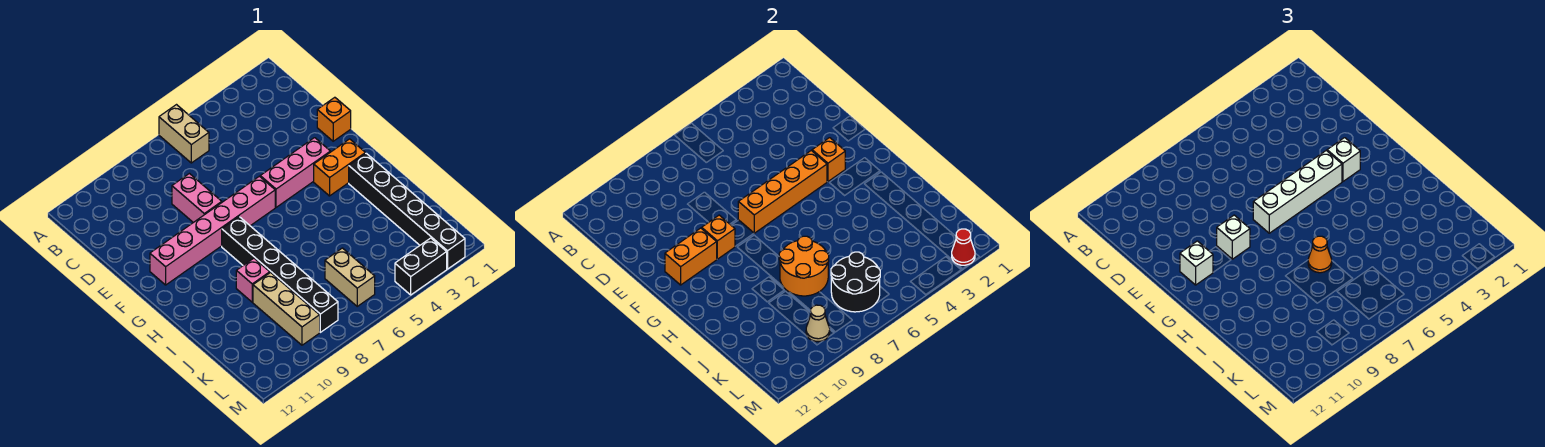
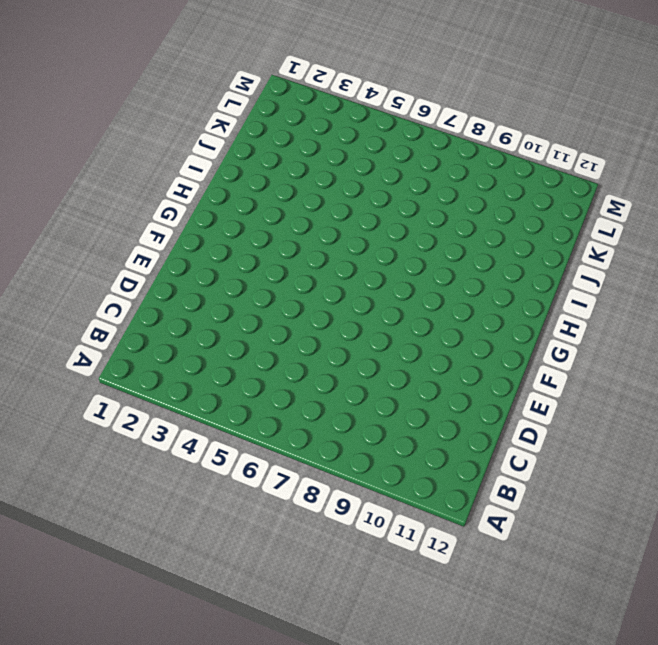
none -> tan brick A6:B6 level 1
none -> pink brick D8:E8 level 1
none -> orange brick E1 level 1

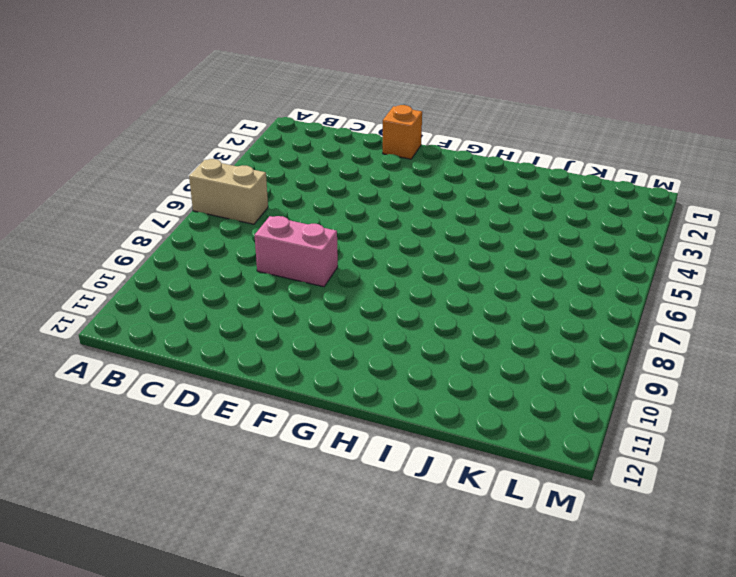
none -> pink brick F3:F5 level 1
none -> pink brick F6:F11 level 1
none -> orange brick G2:G3 level 1

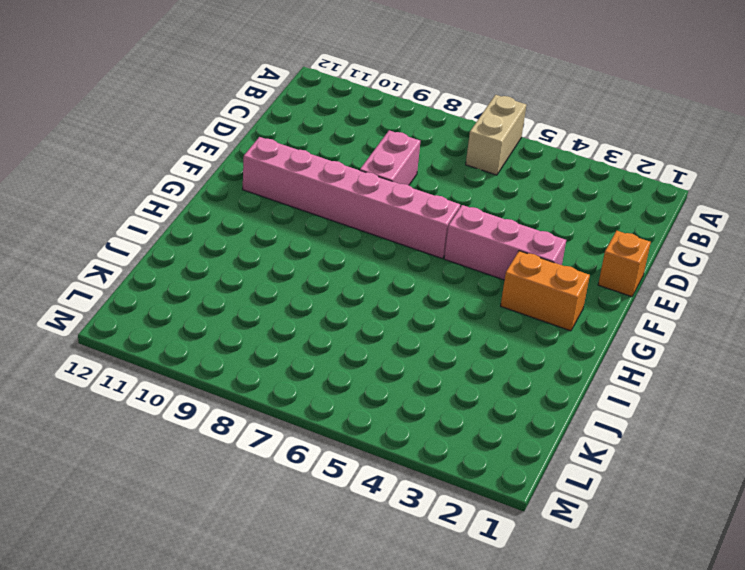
none -> black brick G8:L8 level 1
none -> black brick H2:M2 level 1
none -> pink brick I9 level 1

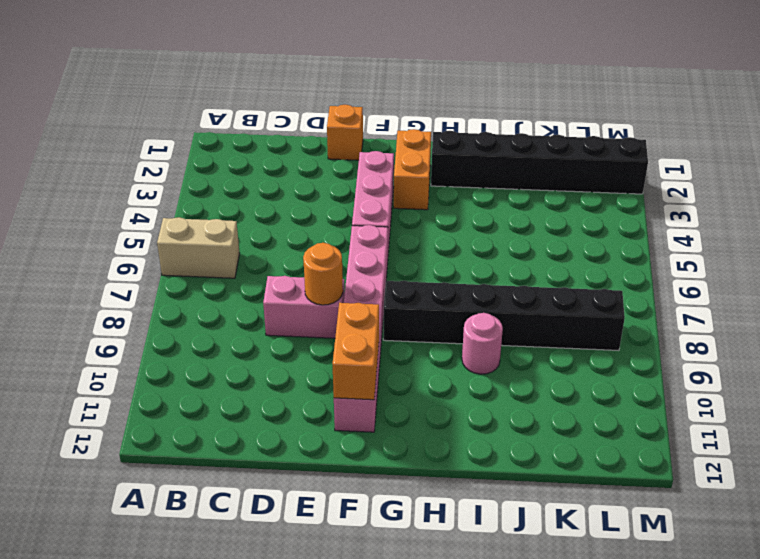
orange round brick E8 level 2 -> none
pink round brick I9 level 1 -> pink brick I9 level 1
none -> tan brick J9:L9 level 1
none -> tan brick K6:L6 level 1
none -> black brick M3:M4 level 1

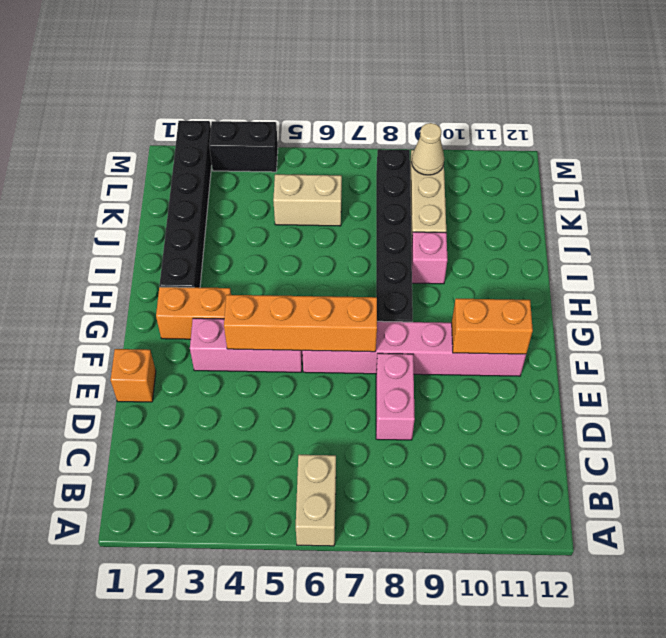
tan brick K5:K6 level 1 -> tan brick K6:L6 level 1
none -> orange brick F3 level 2
none -> orange brick F9 level 2
none -> orange round brick I7:J8 level 2

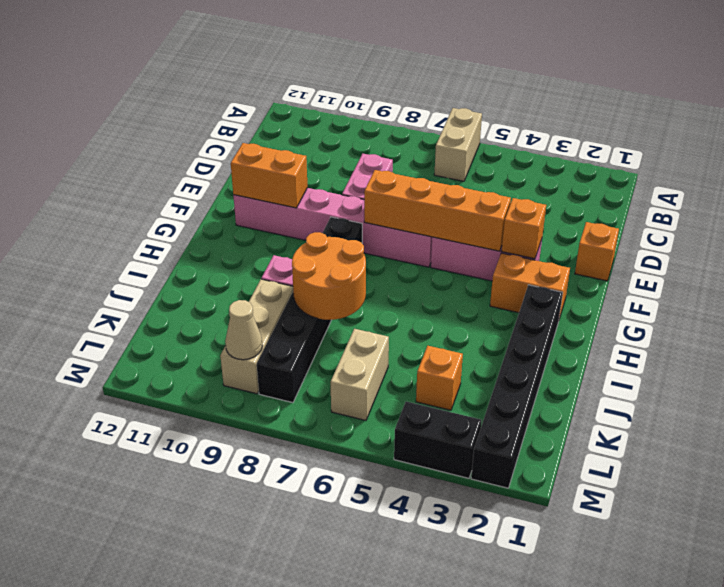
orange brick K4 level 1 -> orange brick F9 level 2
none -> black round brick K6:L7 level 2
none -> red cone M2 level 2
none -> white brick F3 level 3

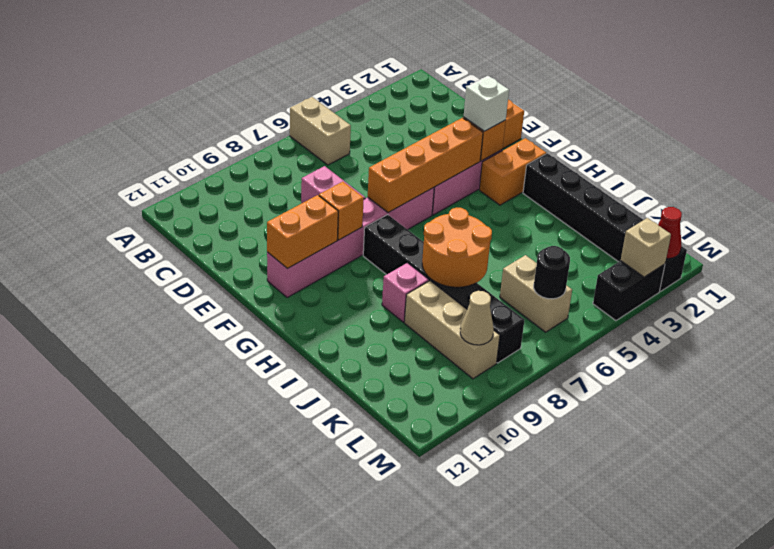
black round brick L6 level 2 -> black round brick K6:L7 level 2
tan brick M3 level 2 -> none
none -> white brick F4:F7 level 3
none -> white brick F9 level 3
none -> white brick F11 level 3

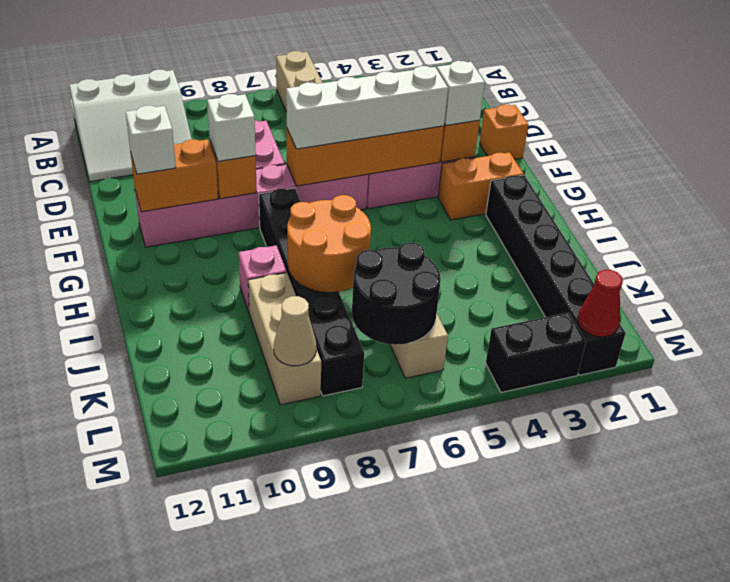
white slope A10:C12 level 1 top A -> none
none -> orange cone I7 level 3

